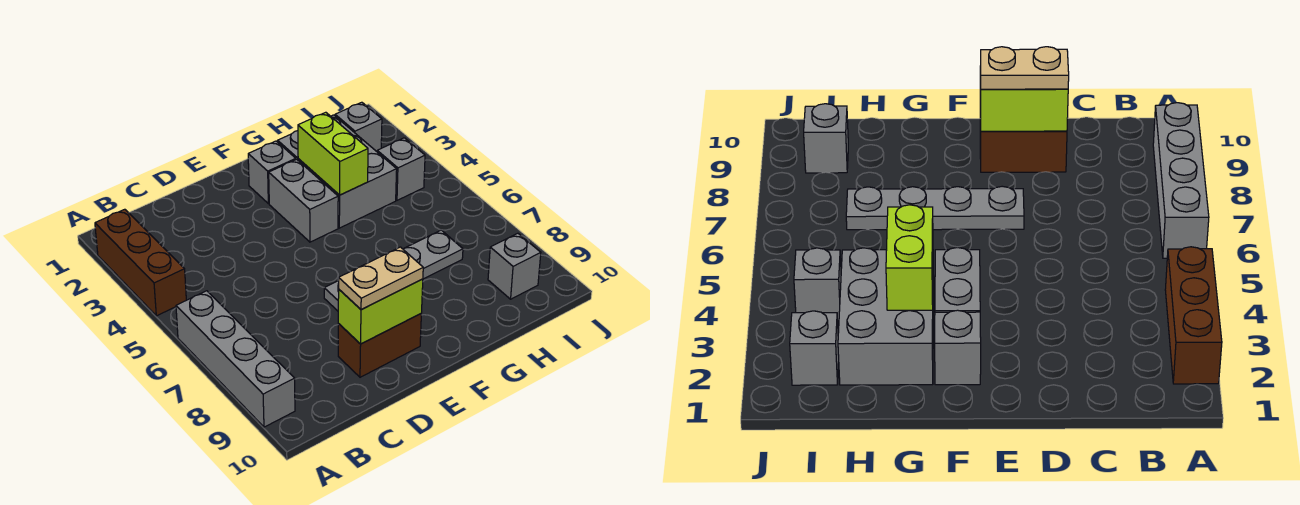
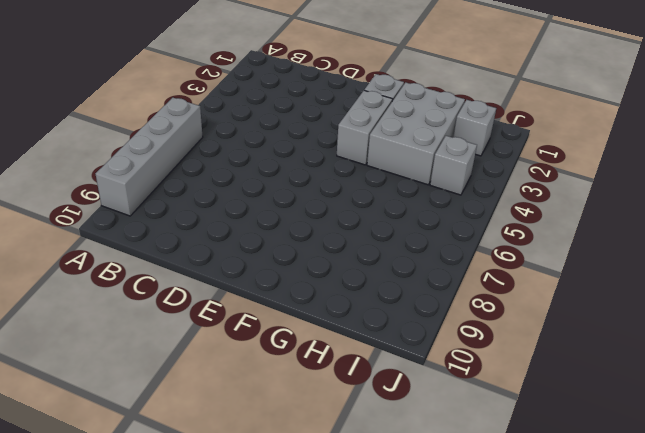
none -> brown brick A2:A4 level 1
none -> brown brick D9:E9 level 1
none -> grey plate E7:H7 level 1

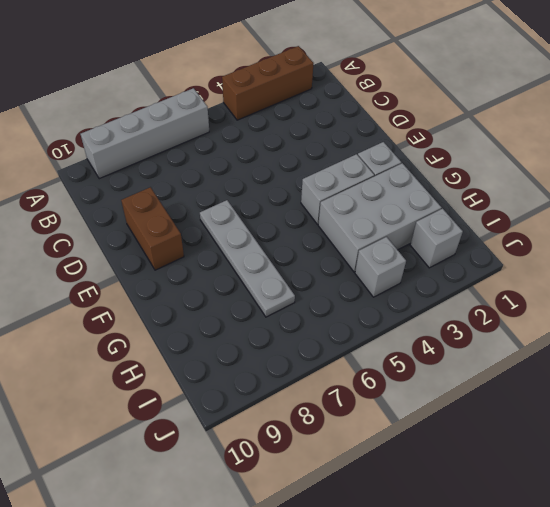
none -> grey brick I9 level 1
none -> lime brick D9:E9 level 2
none -> lime brick G3:G4 level 2

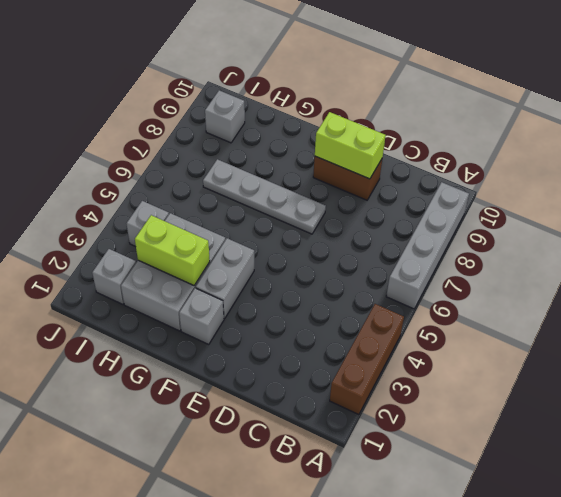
lime brick G3:H3 level 2 -> lime brick G3:G4 level 2
none -> tan plate D9:E9 level 3

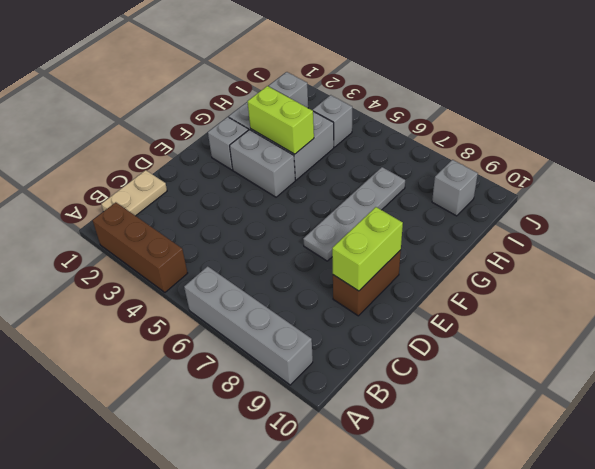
tan plate B1:C1 level 1 -> tan plate D9:E9 level 3

